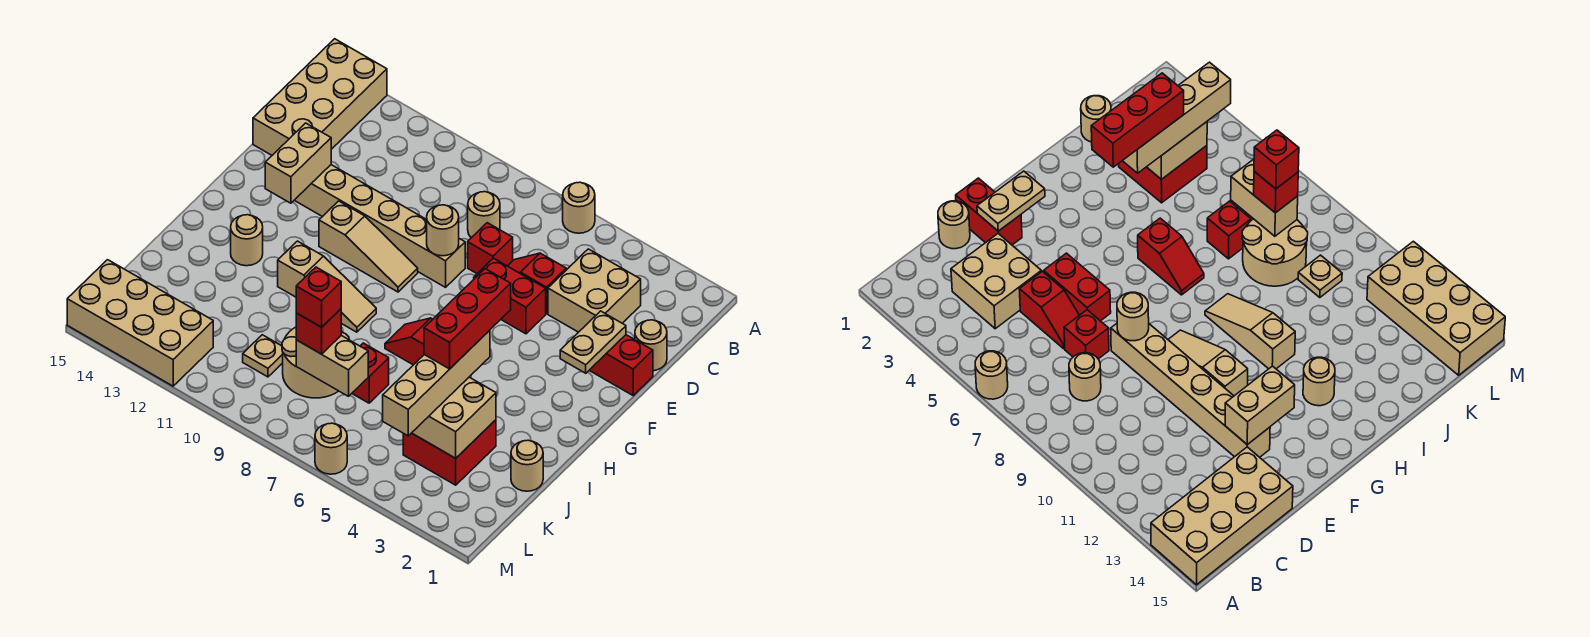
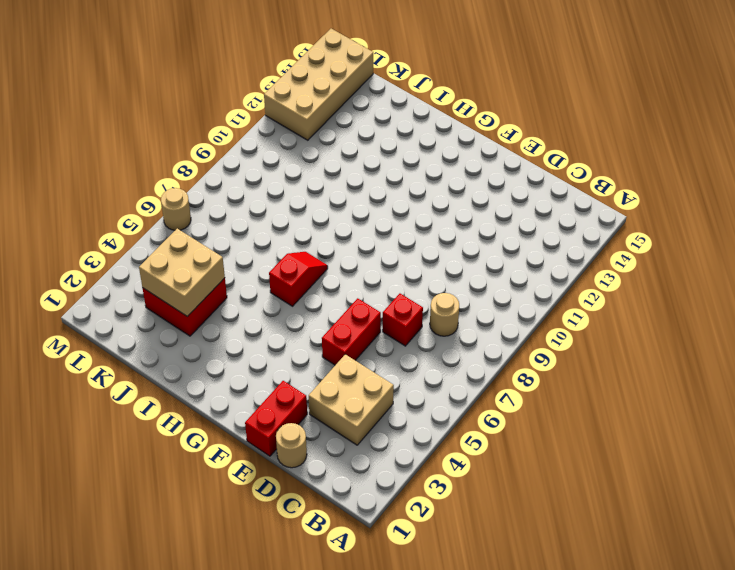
none -> tan round brick A6 level 1
none -> tan brick A14:D15 level 1
none -> red slope D5:D6 level 1 top 5
none -> tan brick E8:E13 level 1

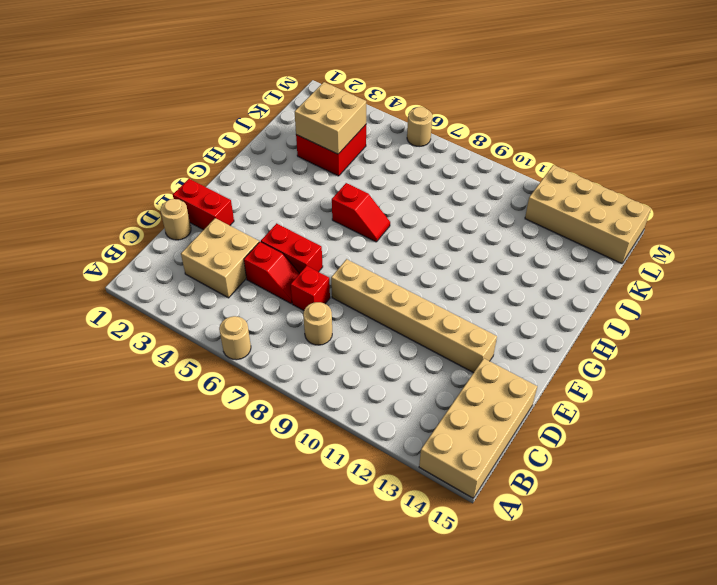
none -> tan slope F9:F11 level 1 top 11
none -> tan slope H9:H11 level 1 top 11
none -> tan round brick H13 level 1
none -> tan round brick J1 level 1

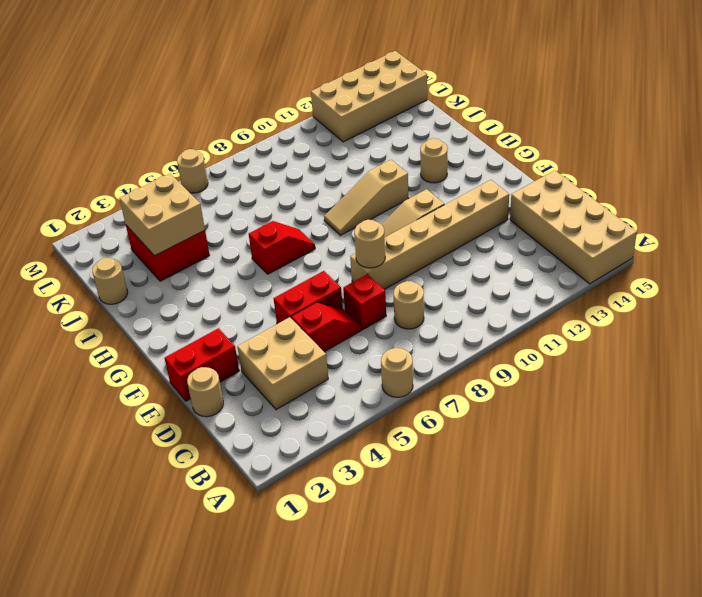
none -> red brick J7 level 1
none -> tan round brick J8:K9 level 1
none -> tan plate K10 level 1
none -> tan plate E2:F2 level 2

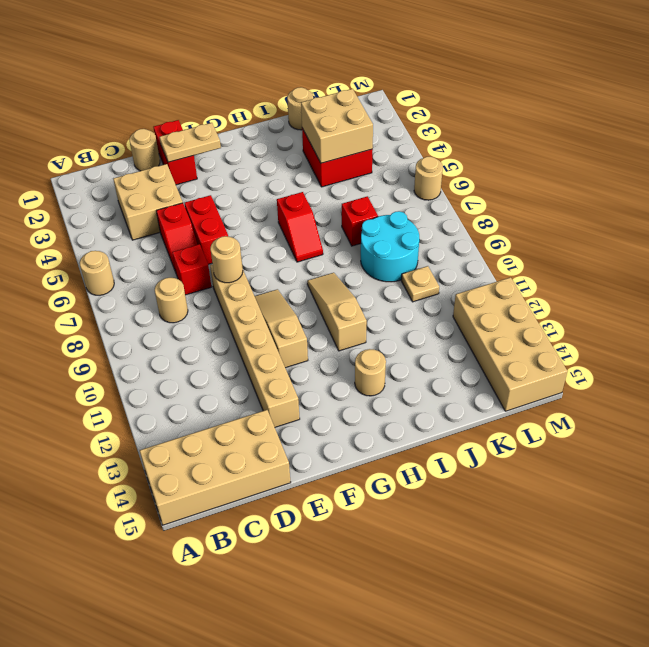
cyan round brick J8:K9 level 1 -> tan round brick J8:K9 level 1
none -> tan brick E13:F13 level 2
none -> tan brick K7:K8 level 2
none -> tan brick I4:L4 level 3
none -> red brick K8 level 3

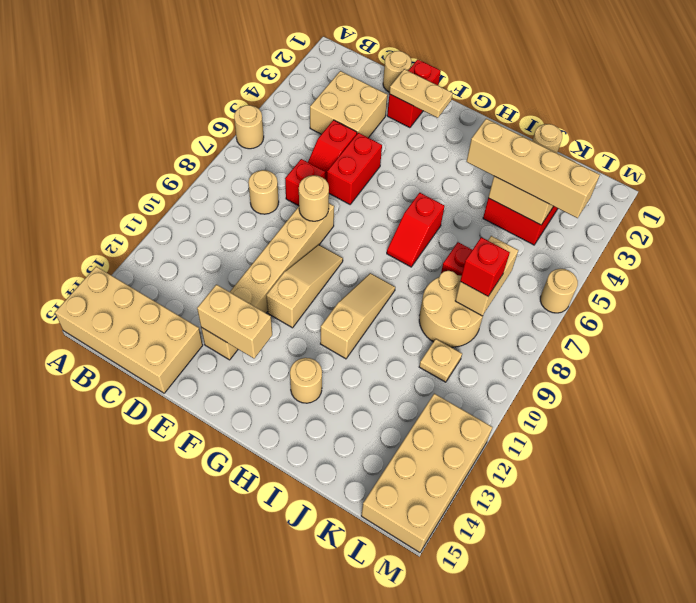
none -> red brick H4:J4 level 4
none -> red brick K8 level 4

